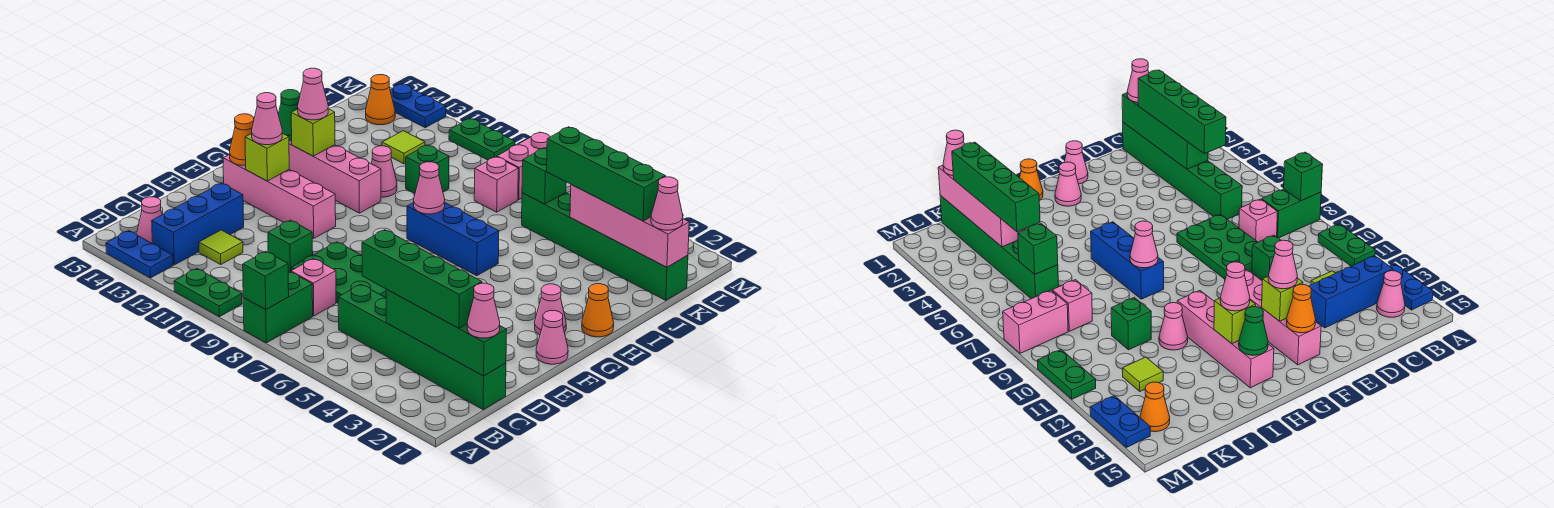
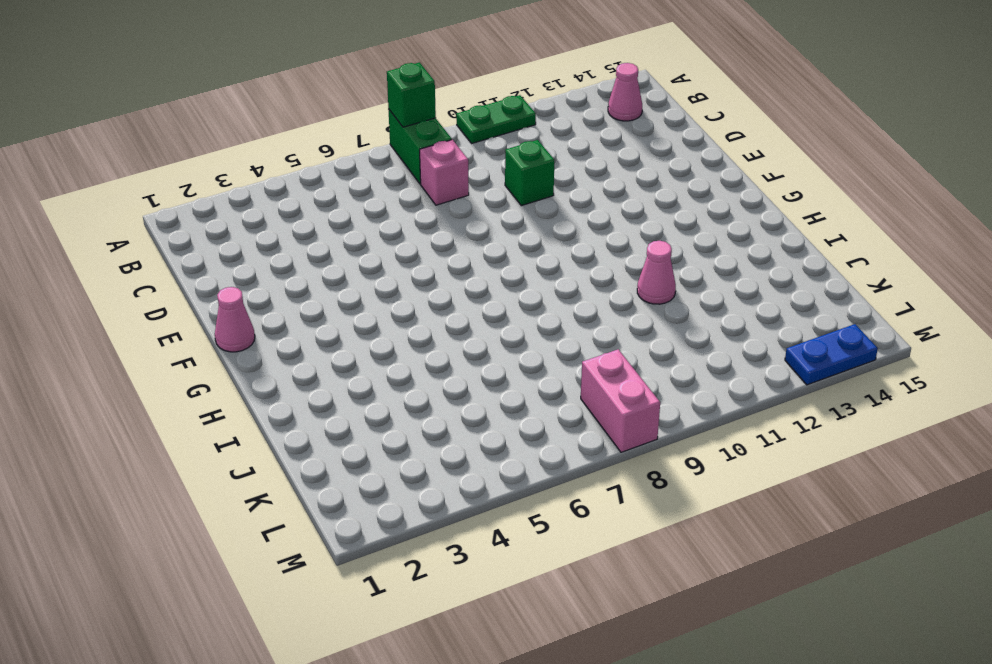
none -> blue plate A13:A14 level 1
none -> blue brick B13:D13 level 1
none -> green brick C1:C6 level 1
none -> lime tile C12 level 1

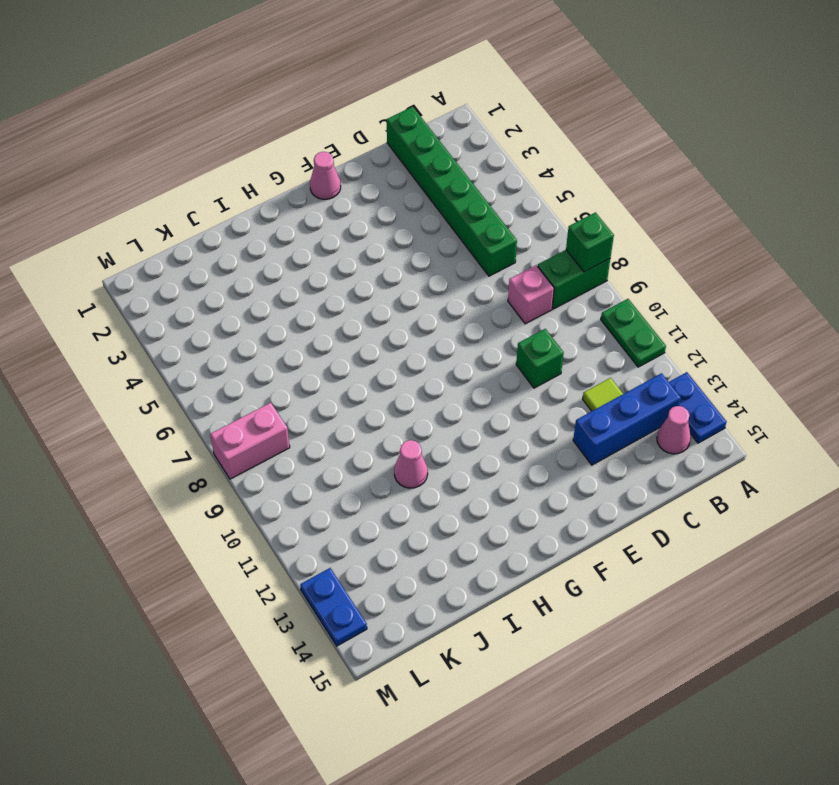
none -> green plate D7:E9 level 1
none -> pink brick F11:F14 level 1
none -> pink cone G2 level 1
none -> orange cone H1 level 1

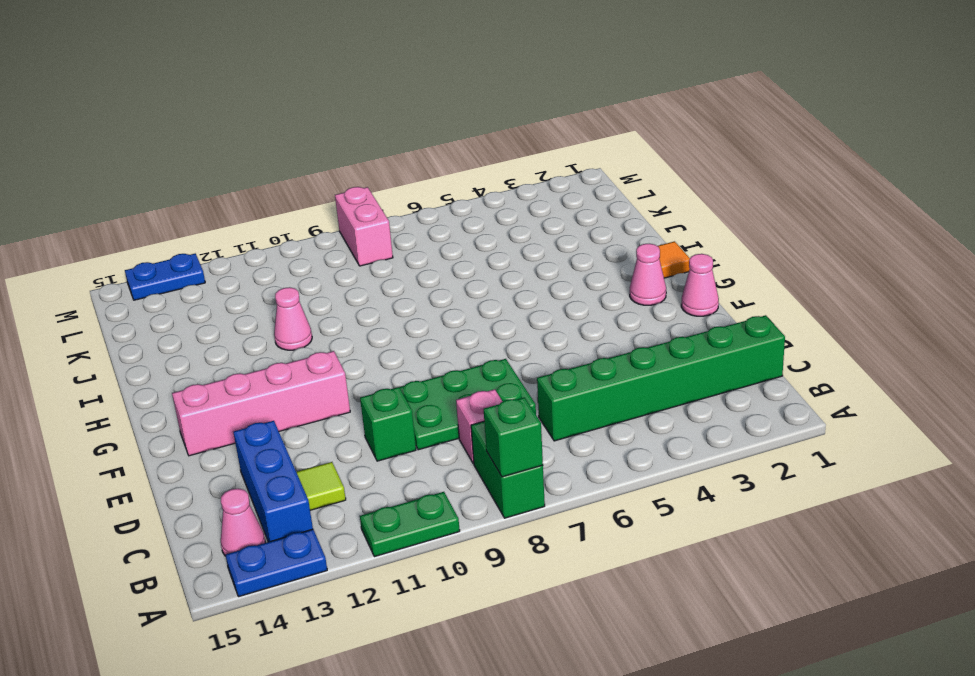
orange tile H1 level 1 -> orange cone H1 level 1
none -> blue brick H6:H8 level 1
none -> pink brick H11:H14 level 1
none -> green brick J10 level 1
none -> green brick K1:K6 level 1

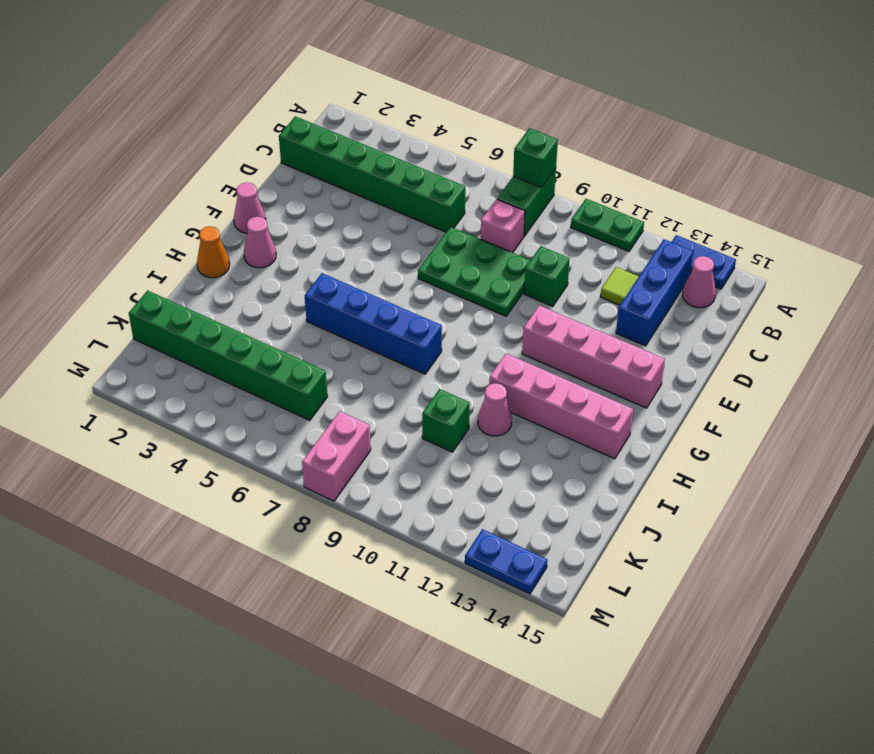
blue brick H5:H8 level 1 -> blue brick H6:H8 level 1
none -> pink brick K8 level 1
none -> lime tile K12 level 1
none -> orange cone L14 level 1
none -> green plate M10:M11 level 1

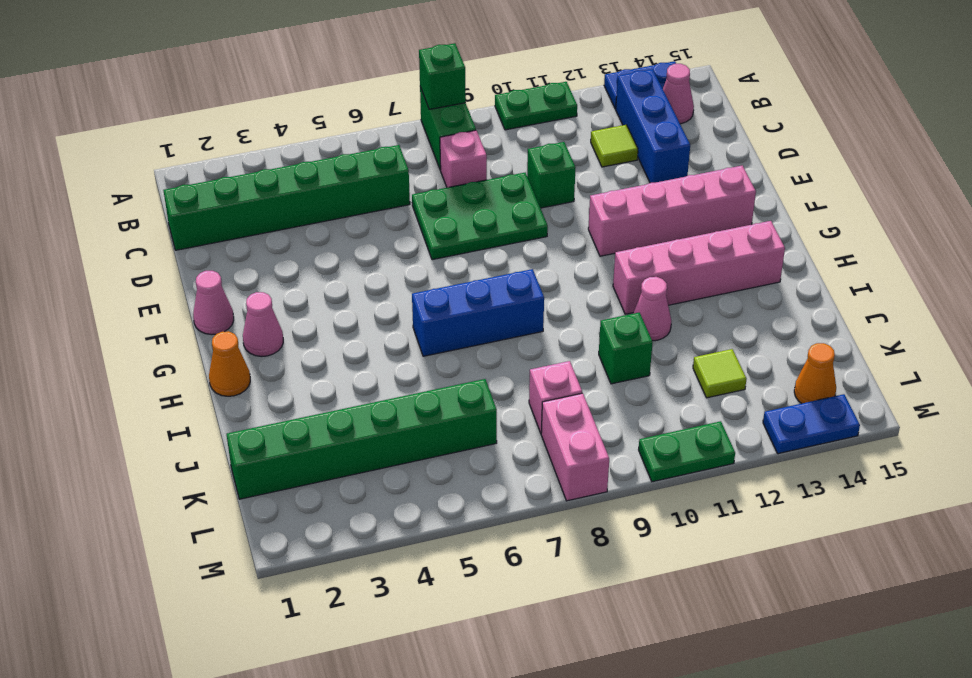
none -> green brick C1:C4 level 2
none -> lime brick F13 level 2
none -> orange cone F14 level 2
none -> pink cone H8 level 2

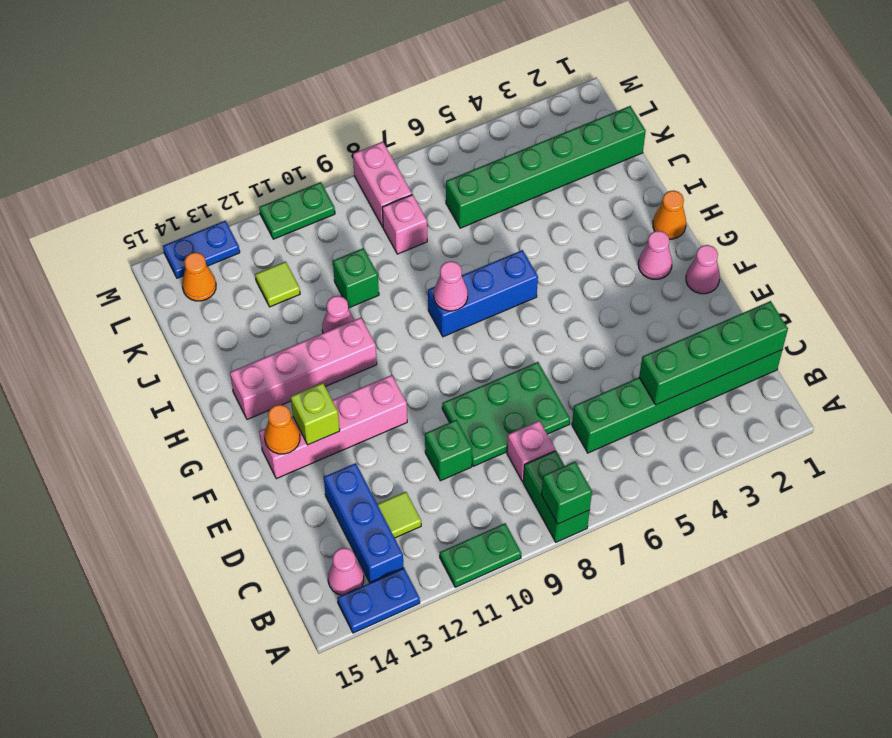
none -> lime brick H13 level 2
none -> green cone H14 level 2
none -> pink brick K1:K4 level 2
none -> green brick K6 level 2

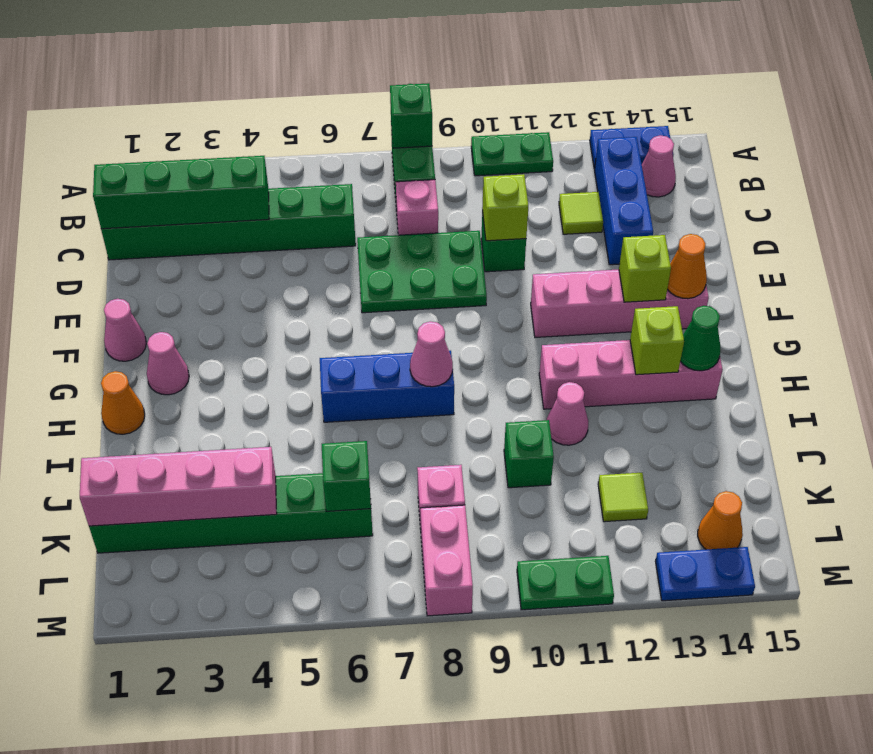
lime brick D10 level 2 -> none
none -> pink cone C1 level 3
none -> green brick C2:C5 level 3
none -> pink cone F13 level 3
none -> pink cone H13 level 3

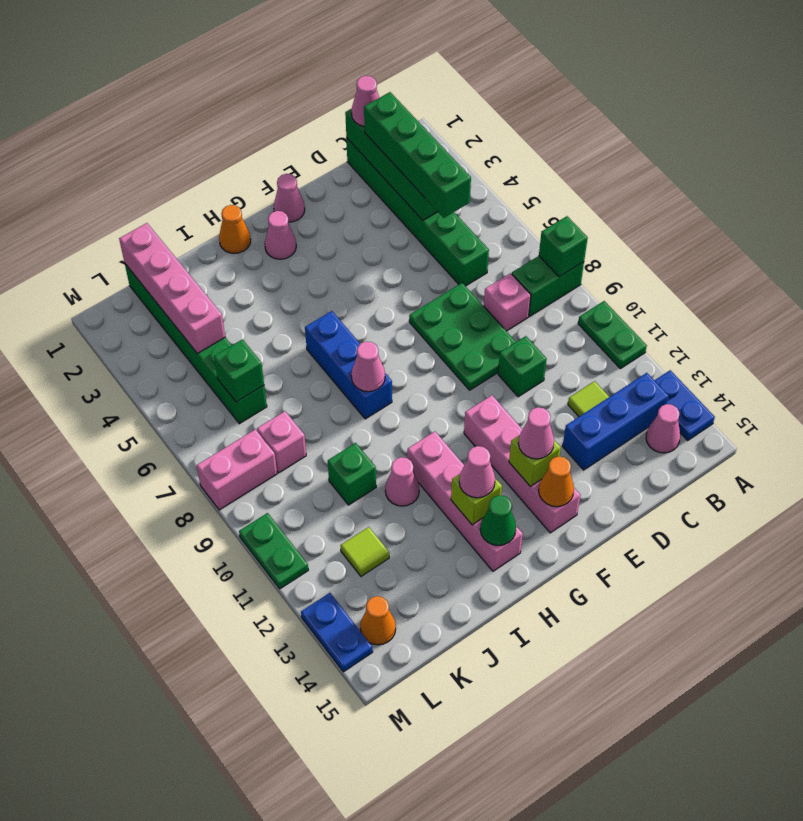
none -> pink cone K1 level 3
none -> green brick K2:K5 level 3

